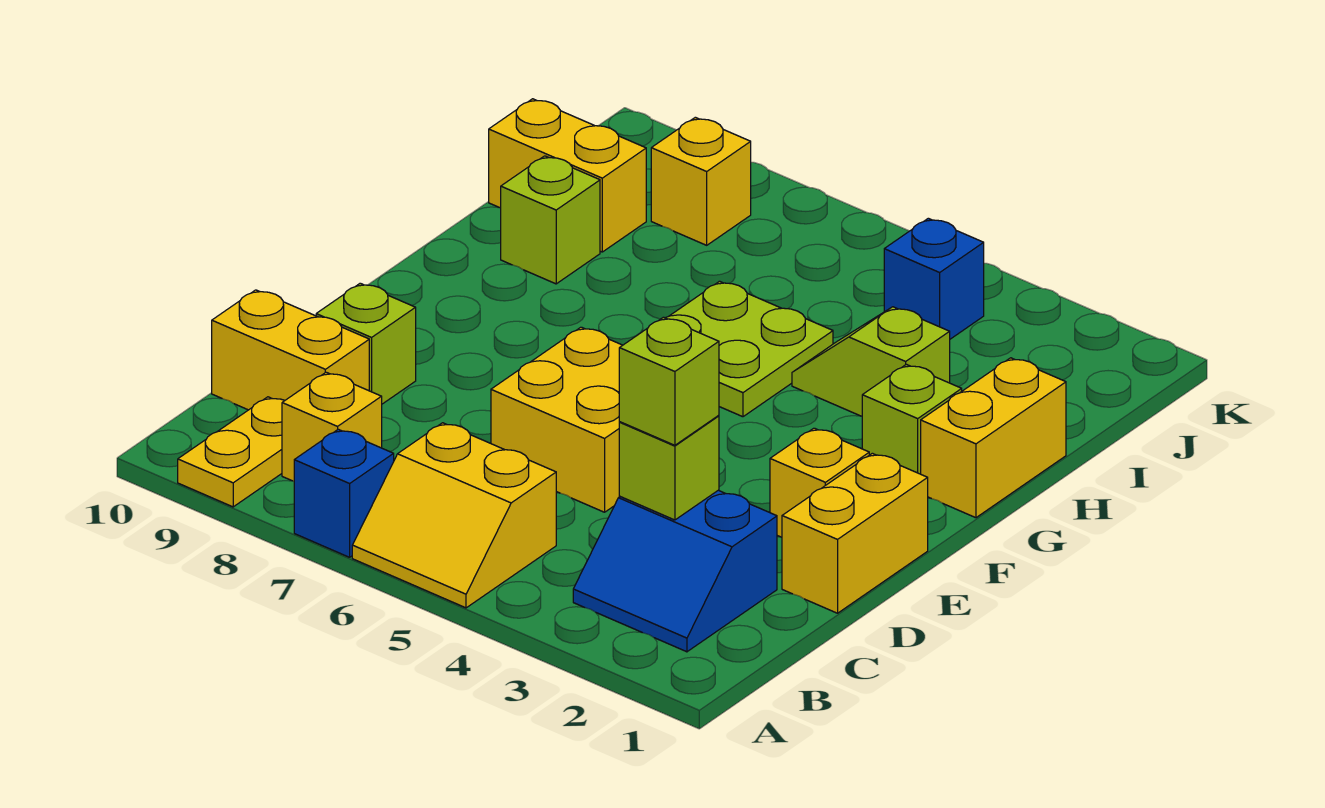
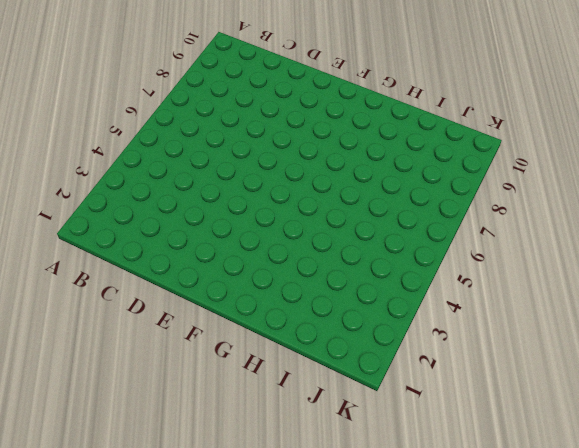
none -> yellow slope A5:B6 level 1 top B
none -> blue brick A7 level 1
none -> yellow plate A9:B9 level 1

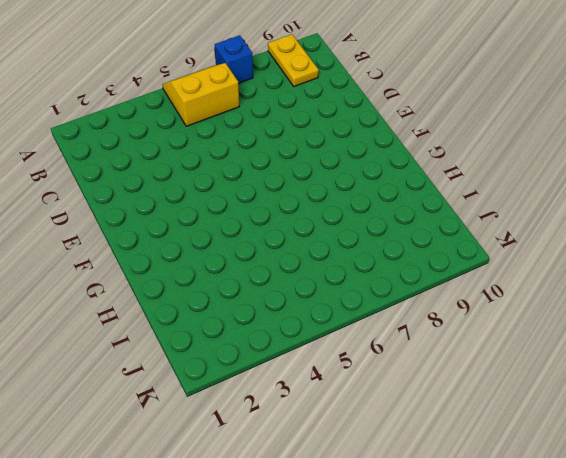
none -> blue slope B2:C3 level 1 top C
none -> yellow brick B8 level 1
none -> yellow brick C9:C10 level 1

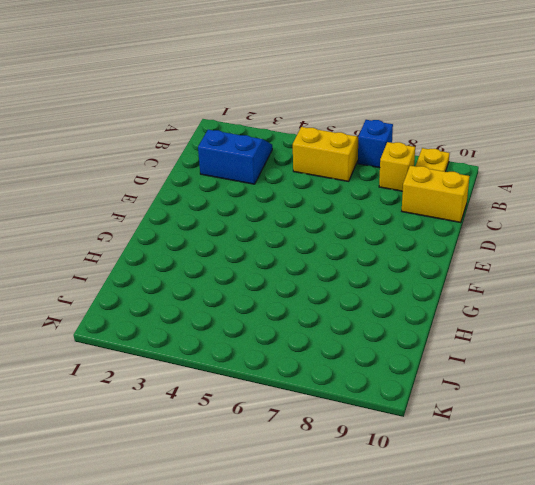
none -> yellow brick D1:E1 level 1
none -> yellow brick D5:E6 level 1
none -> lime brick D9 level 1

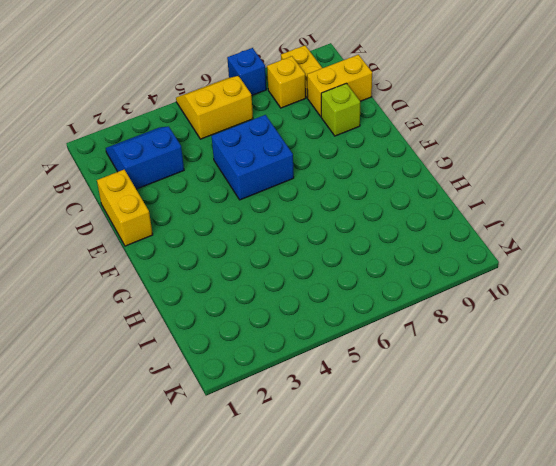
blue brick D5:E6 level 1 -> yellow brick D5:E6 level 1
none -> yellow brick E2 level 1
none -> yellow brick G1:H1 level 1
none -> lime brick G2 level 1

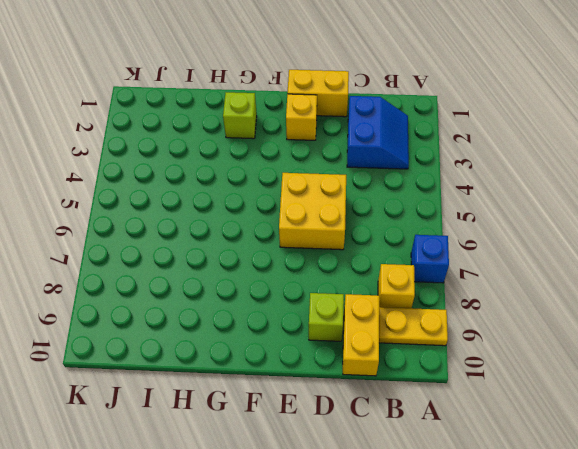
none -> yellow slope A5:B6 level 1 top B
none -> yellow brick G1:H1 level 1
none -> lime plate G5:H6 level 1

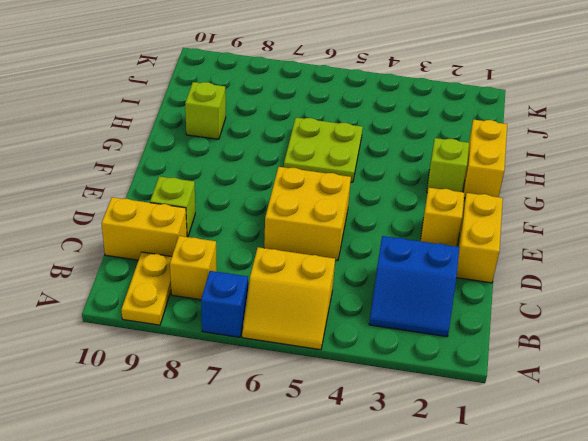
none -> lime slope H3:H4 level 1 top 3
none -> yellow brick I9:I10 level 1
none -> blue brick J4 level 1

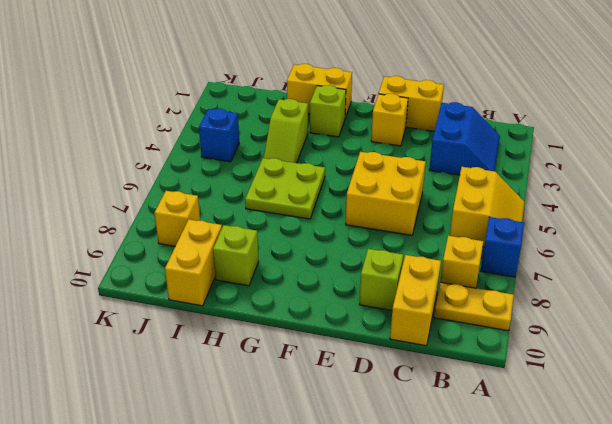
none -> lime brick C3 level 2
none -> lime brick C3 level 3

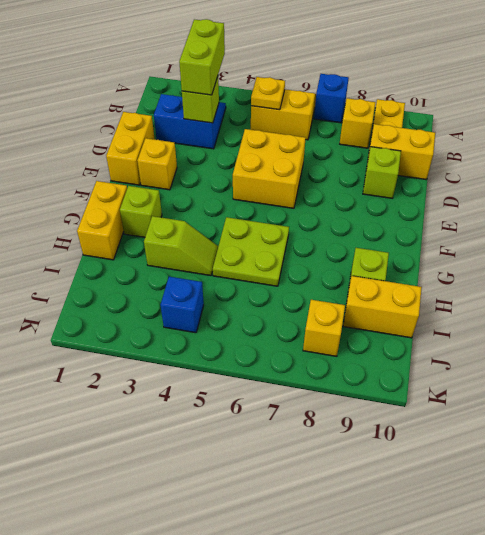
lime brick B3:C3 level 3 -> lime brick C3 level 3
yellow plate B5 level 2 -> none

